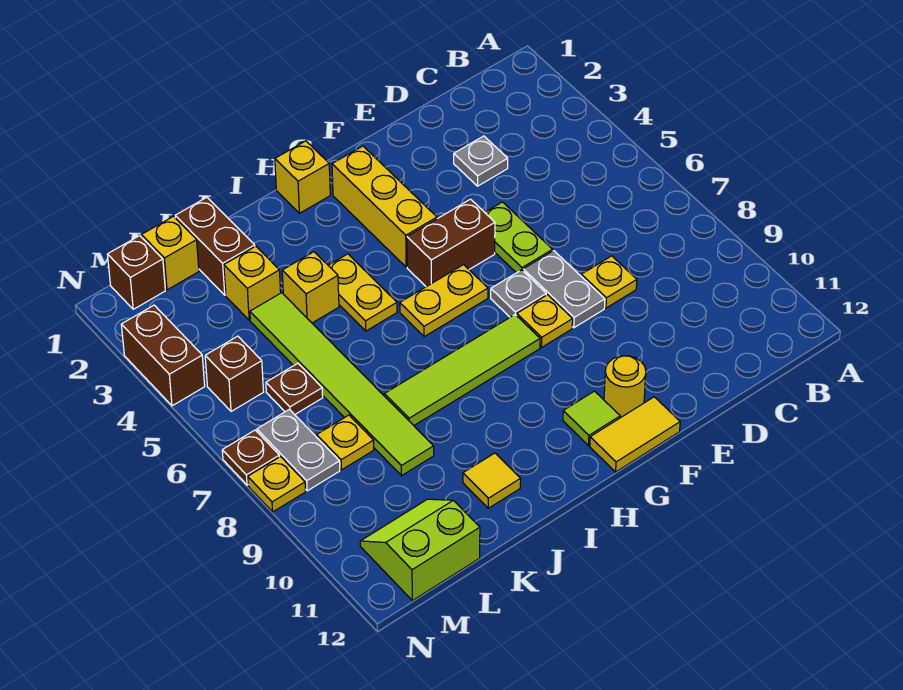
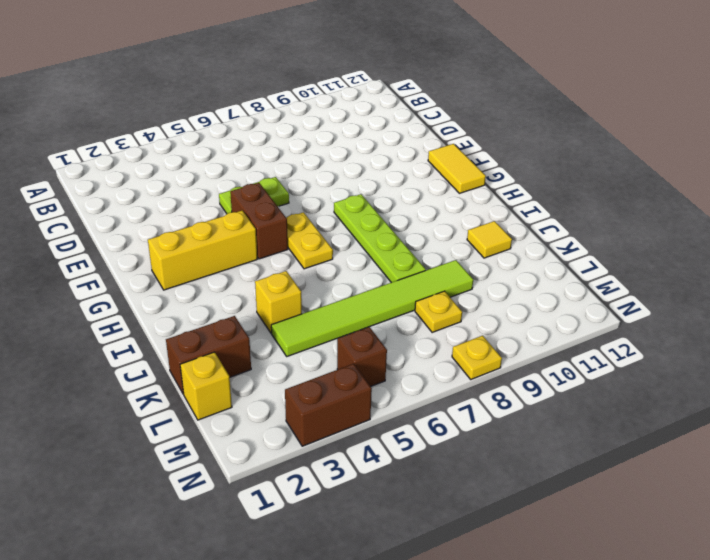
lime plate G8:J8 level 1 -> lime tile G8:J8 level 1
none -> grey plate D3 level 1
none -> yellow plate D8 level 1
none -> grey plate E7:E8 level 1
none -> grey plate F7 level 1

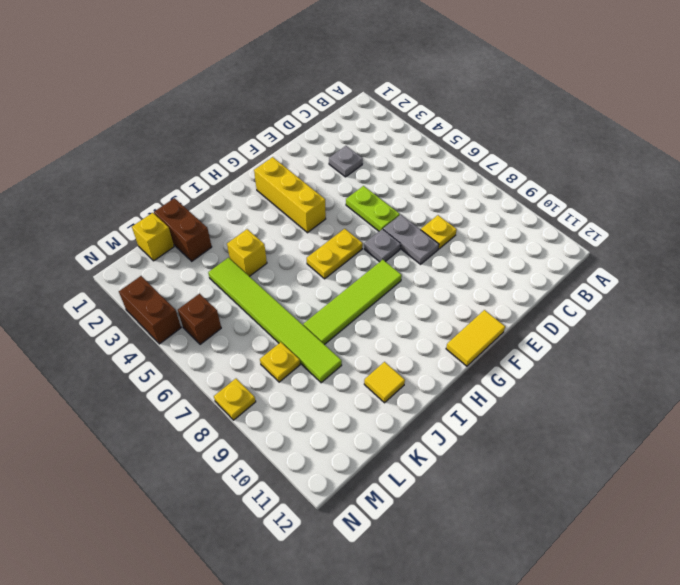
none -> brown brick F5:G5 level 1
none -> yellow plate F8 level 1
none -> yellow round brick F11 level 1
none -> lime tile G11 level 1

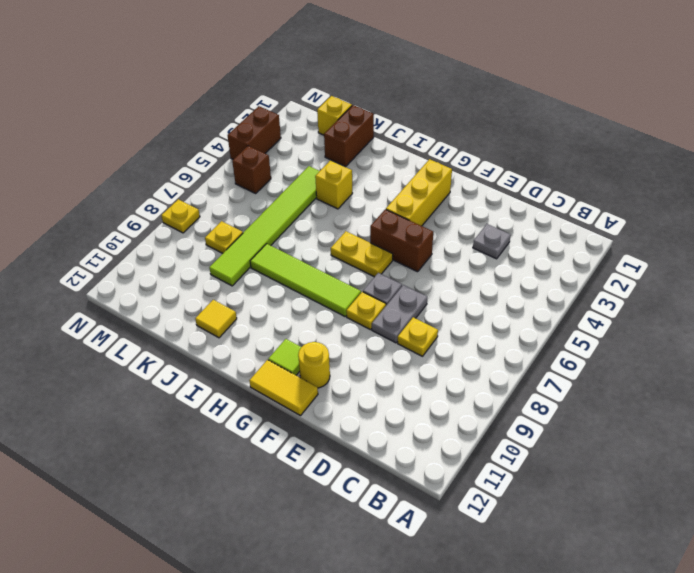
none -> lime plate E5:E6 level 1
none -> yellow brick H1 level 1
none -> yellow plate I4:I5 level 1
none -> yellow brick K3 level 1

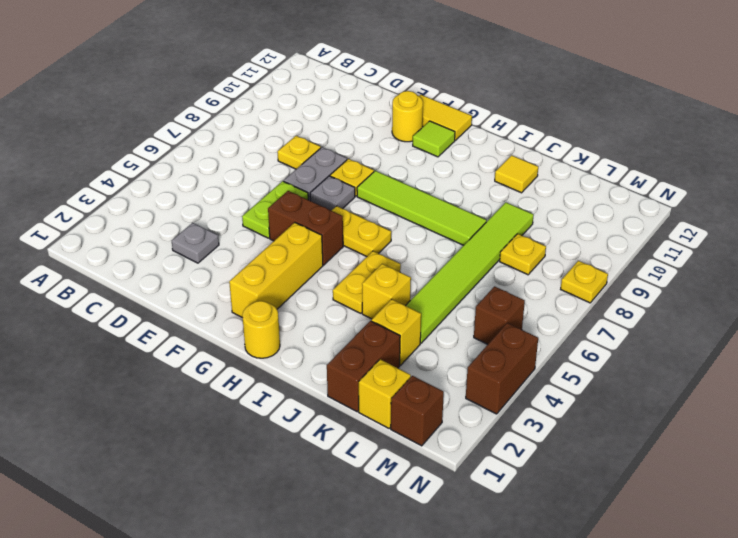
yellow round brick H1 level 1 -> yellow brick H1 level 1
none -> brown plate L6 level 1
none -> lime slope L11:M12 level 1 top 12
none -> grey plate M7:M8 level 1
none -> brown plate N7 level 1

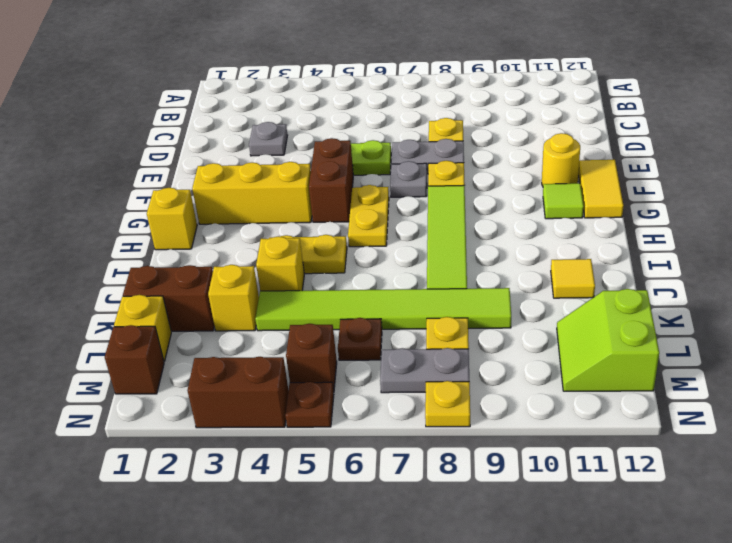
brown plate N5 level 1 -> brown plate N7 level 1

